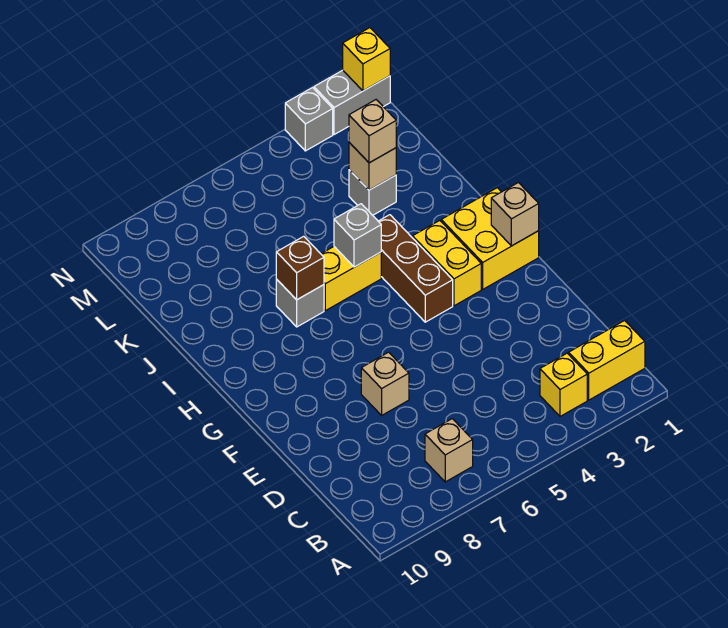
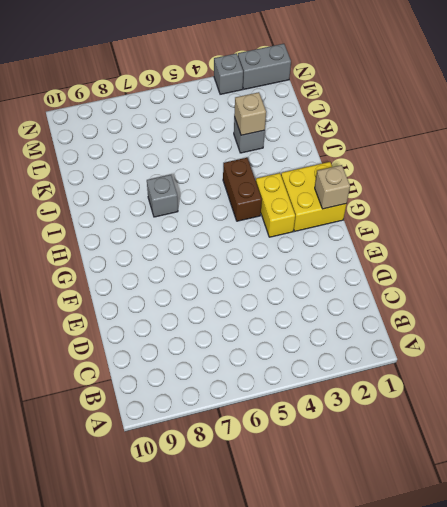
brown brick H4:I4 level 1 -> brown brick G4:I4 level 1
none -> yellow brick B1:B2 level 1
none -> yellow brick B3 level 1
none -> tan brick B7 level 1

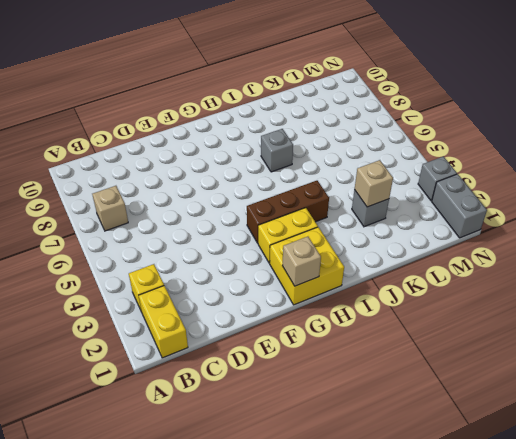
none -> tan brick E7 level 1
none -> yellow brick I5:I6 level 1
none -> grey brick I5 level 2

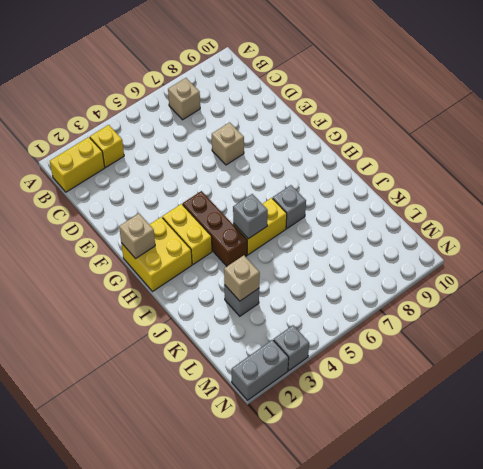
none -> brown brick I7 level 2
none -> yellow brick N1 level 2
none -> tan brick K3 level 3

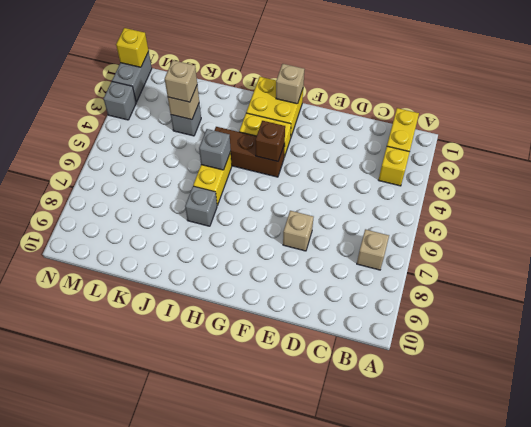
brown brick G4 level 2 -> brown brick I7 level 2

